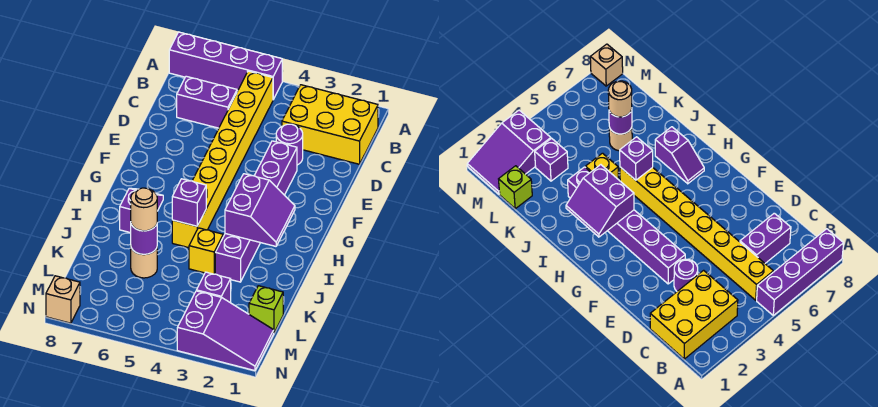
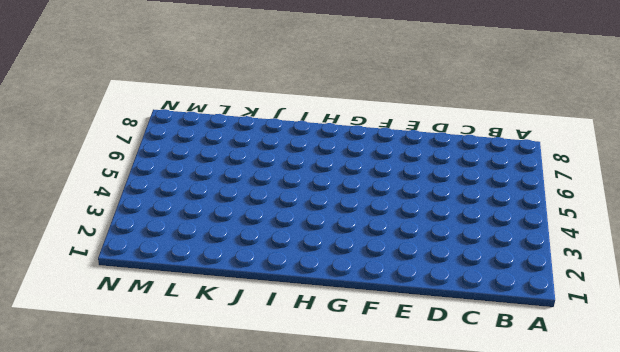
none -> purple brick A5:A8 level 1
none -> yellow brick B1:C3 level 1
none -> yellow brick B5:I5 level 1

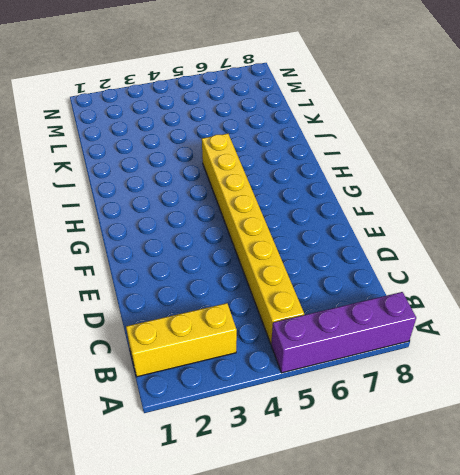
yellow brick B1:B3 level 1 -> yellow brick B1:C3 level 1
none -> purple brick C6:C7 level 1
none -> purple round brick D3 level 1
none -> purple brick E3:J3 level 1

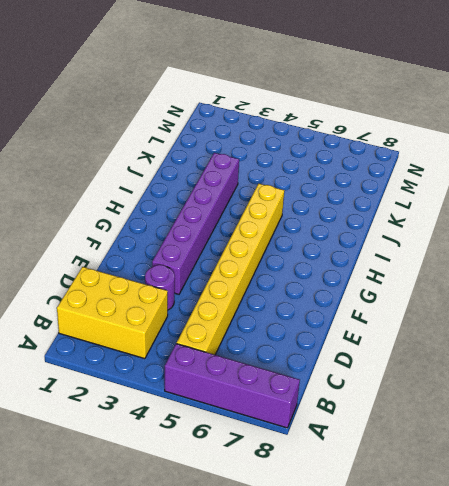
none -> purple brick C6:C7 level 1
none -> purple slope H7:I7 level 1 top I
none -> yellow brick J4 level 1

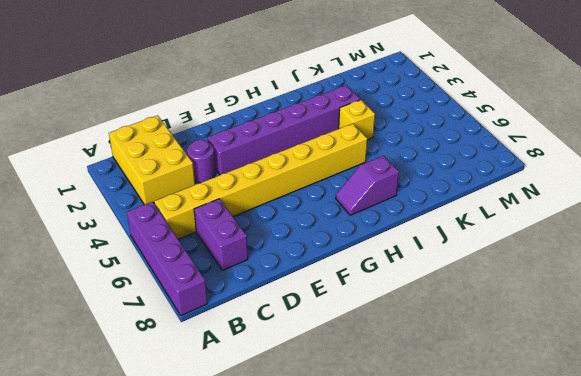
none -> tan round brick K6 level 1
none -> lime brick L1 level 1
none -> purple brick L3 level 1

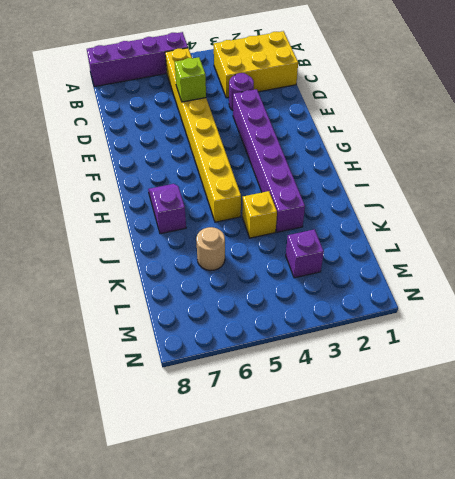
lime brick D5 level 2 -> lime brick L1 level 1
none -> purple brick C6:C7 level 1
none -> purple slope M1:N3 level 1 top 3
none -> tan brick N8 level 1

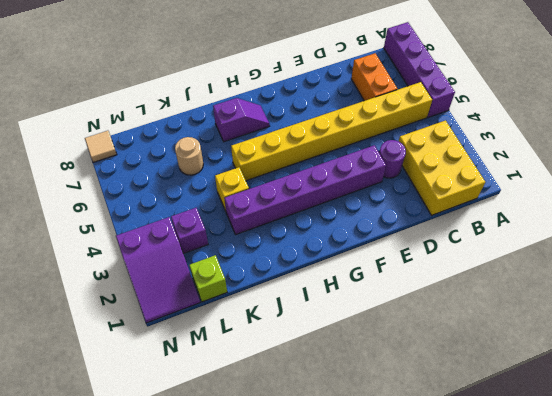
orange brick C6:C7 level 1 -> purple brick C6:C7 level 1
tan tile N8 level 1 -> tan brick N8 level 1
none -> purple slope H2:I3 level 2 top 3
none -> purple brick I5 level 2
none -> purple round brick K6 level 2

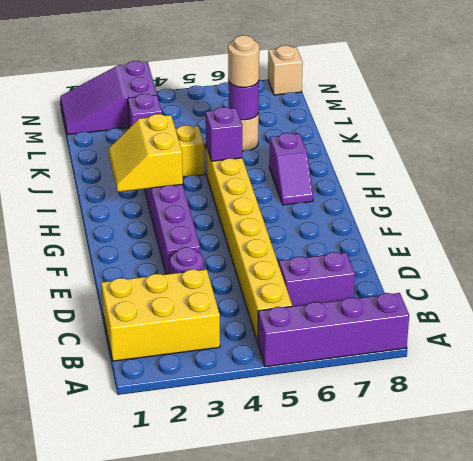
yellow slope H2:I3 level 2 top 3 -> purple slope H2:I3 level 2 top 3
none -> lime brick L1 level 1

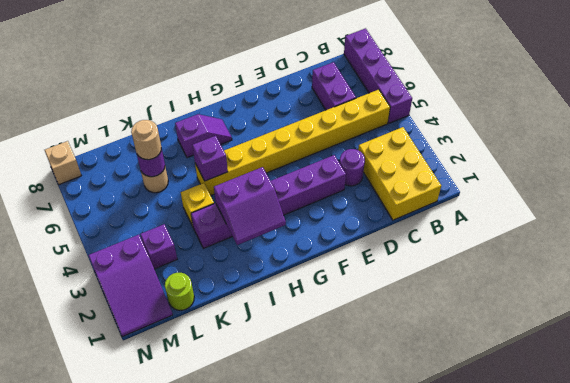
lime round brick L1 level 1 -> lime brick L1 level 1

